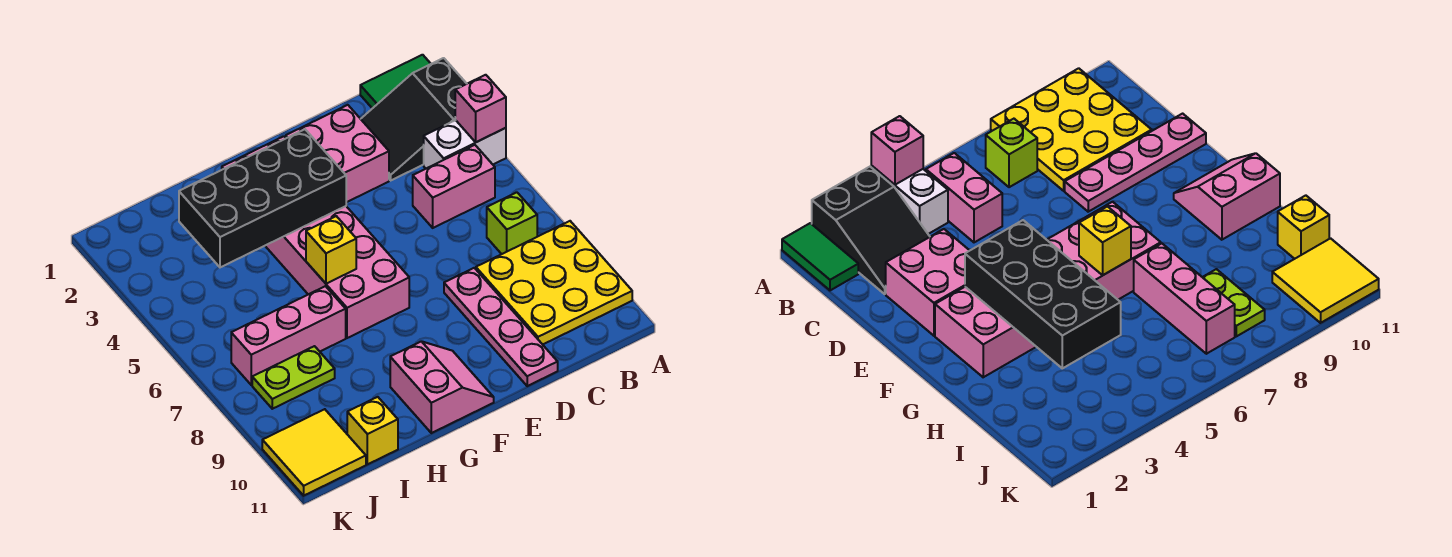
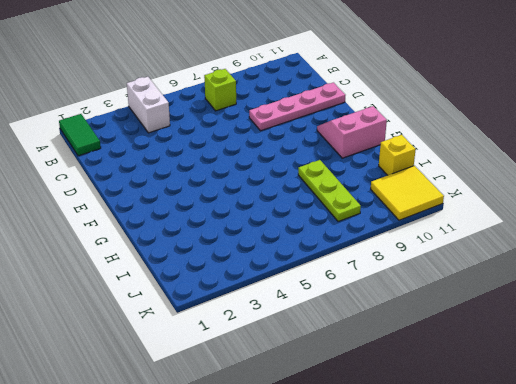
lime plate H8:J8 level 1 -> lime plate I8:J8 level 1
none -> black slope A2:C3 level 1 top A
none -> yellow plate A8:C10 level 1
none -> pink brick B5:C5 level 1

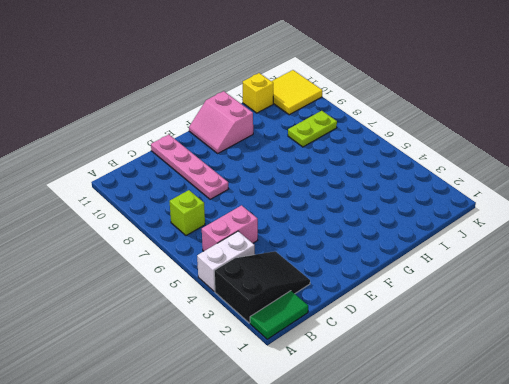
none -> yellow plate A8:C10 level 1
none -> pink brick D2:E3 level 1
none -> pink brick F2:G7 level 1

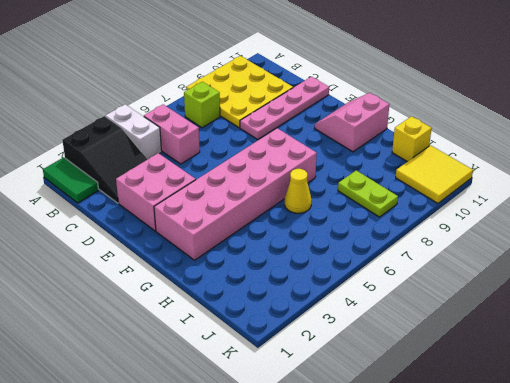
yellow cone H6 level 1 -> none
none -> pink brick H7:J7 level 1
none -> pink brick A4 level 2
none -> black brick F3:I4 level 2

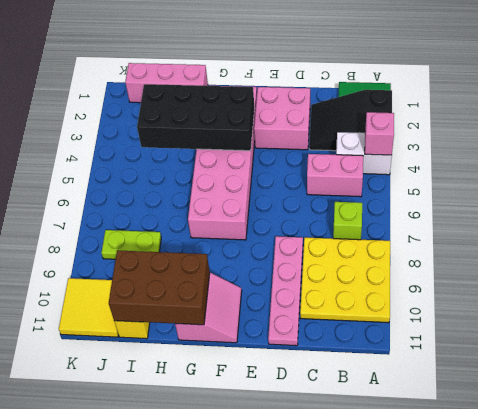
brown brick G10:I11 level 2 -> none
pink brick H1:J1 level 1 -> pink brick H7:J7 level 1
none -> yellow brick G6 level 2

